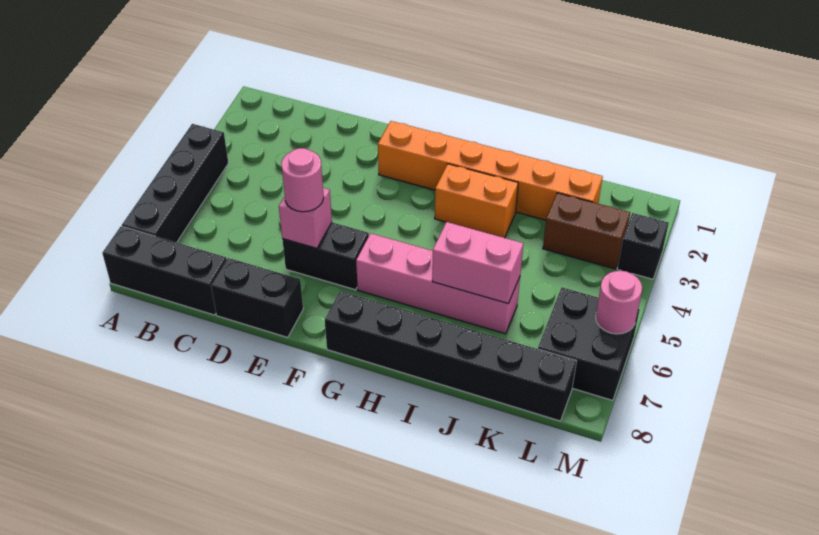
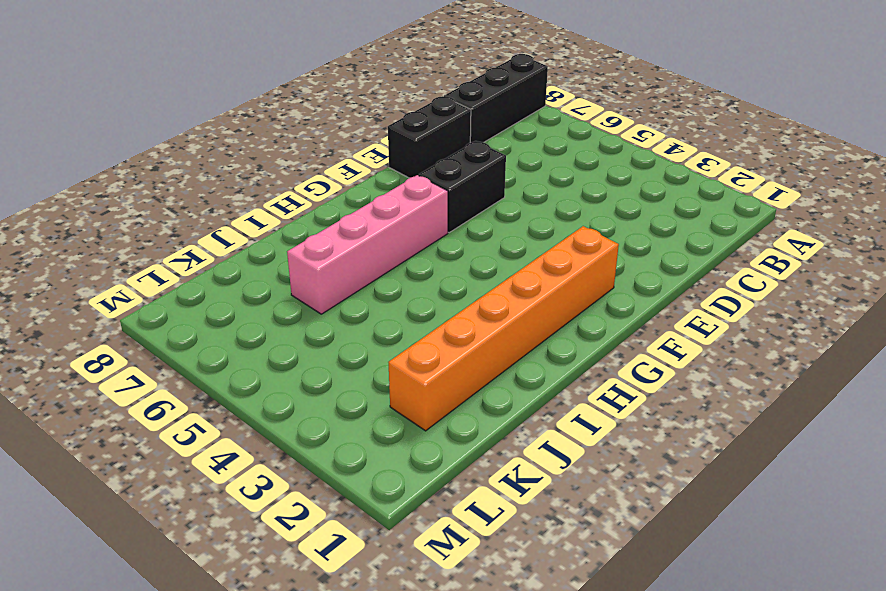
none -> black brick A4:A7 level 1
none -> black brick G8:L8 level 1
none -> orange brick H3:I3 level 1

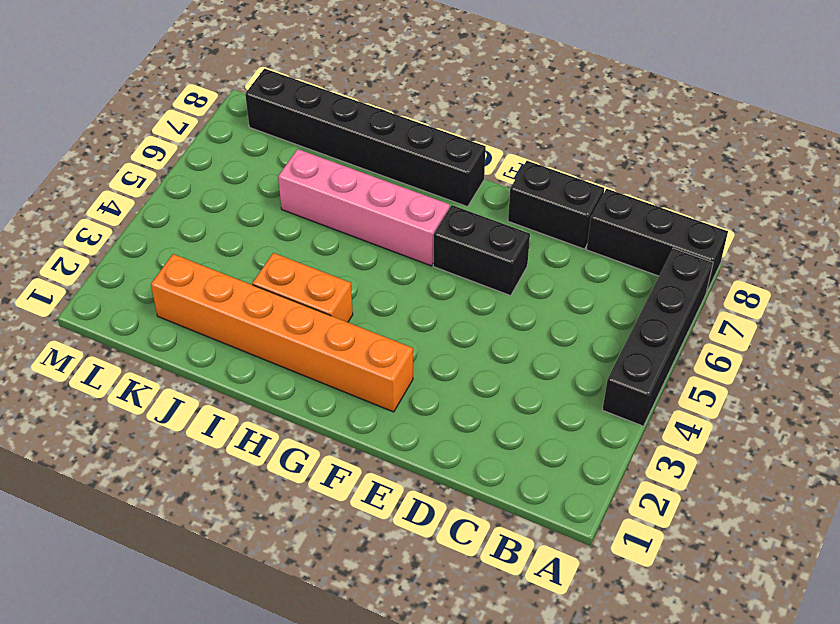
none -> brown brick K3:L3 level 1
none -> black brick L6:M7 level 1
none -> black brick M3 level 1

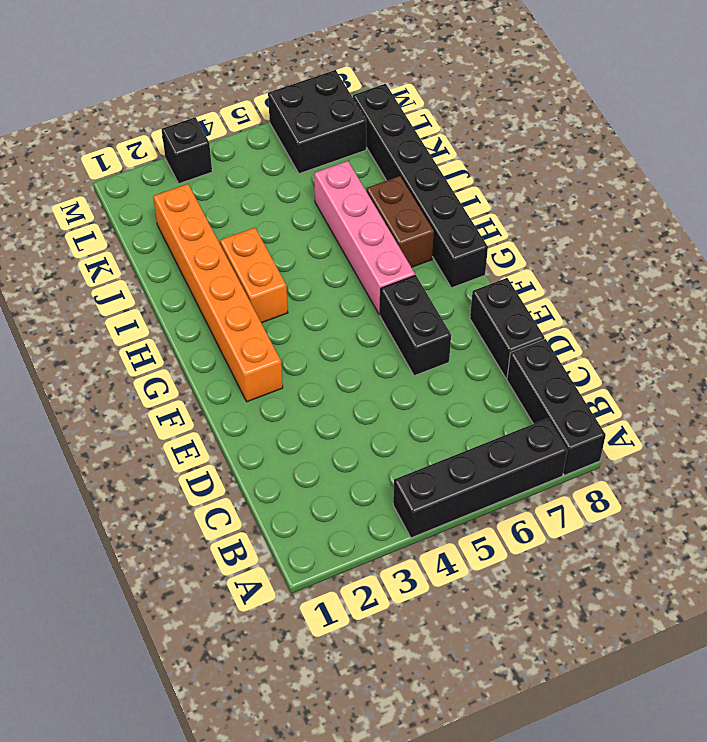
brown brick H7:I7 level 1 -> brown brick K3:L3 level 1
none -> pink brick E6 level 2
none -> pink brick I6:J6 level 2
none -> pink round brick M6 level 2

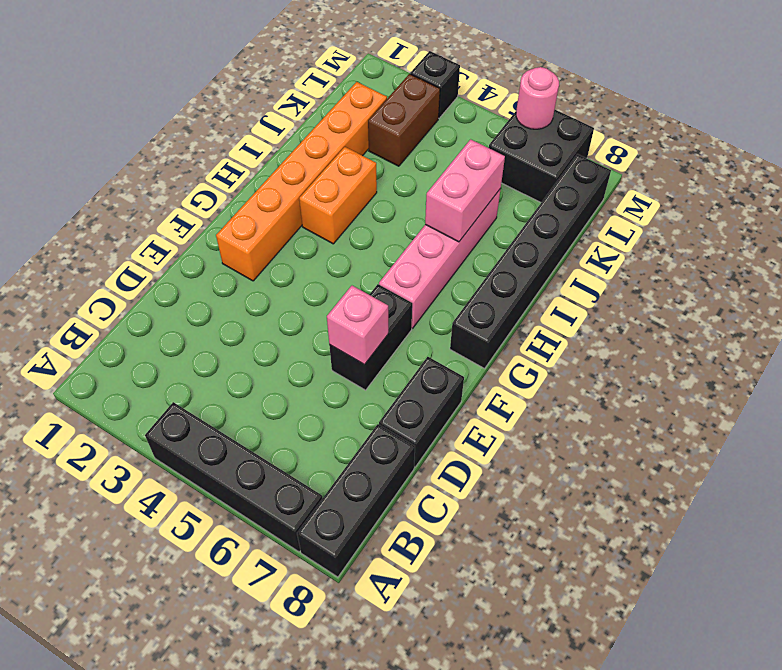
none -> pink round brick E6 level 3

